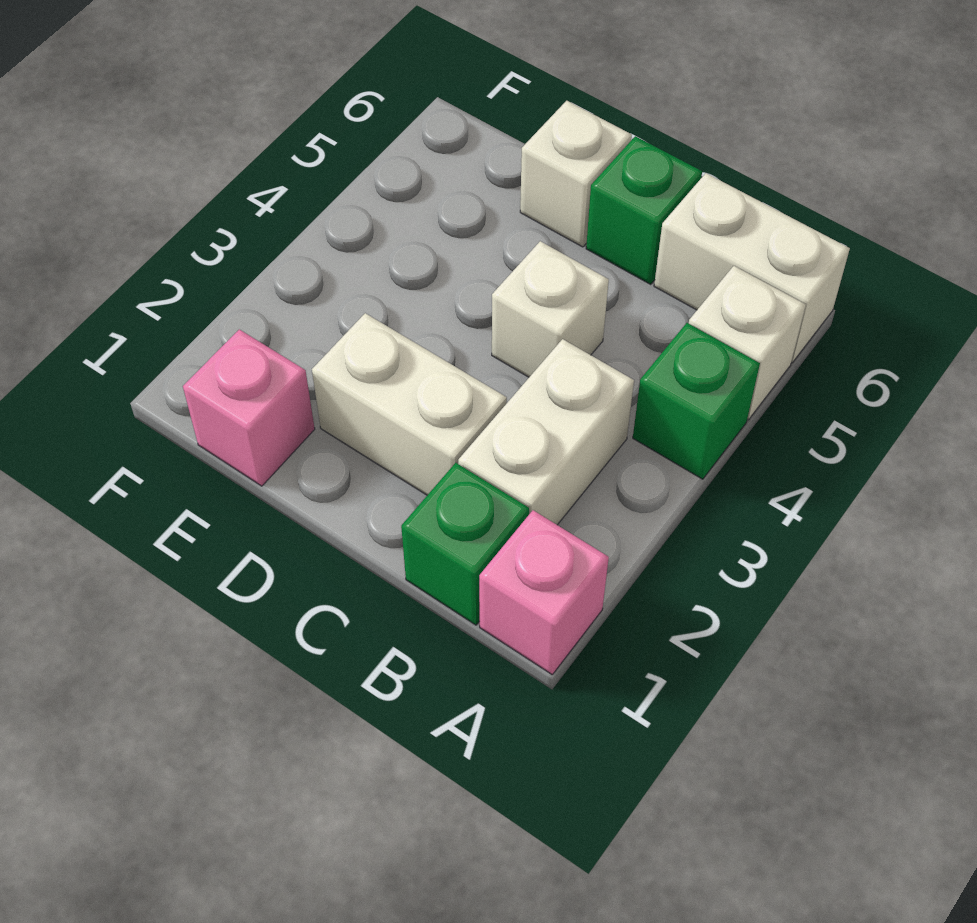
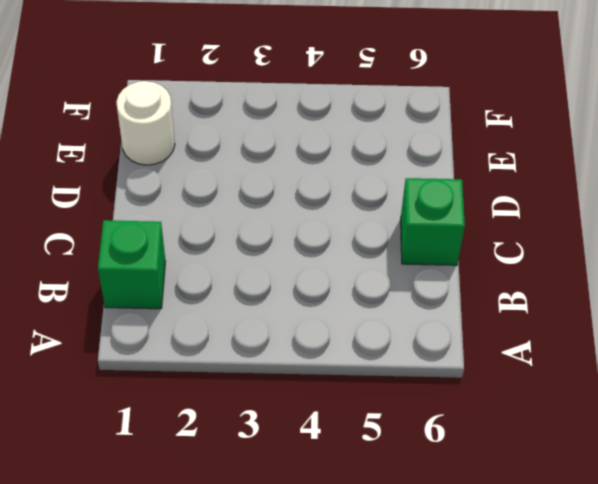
white round brick E1 level 1 -> pink brick E1 level 1
none -> pink brick A1 level 1
none -> green brick A4 level 1

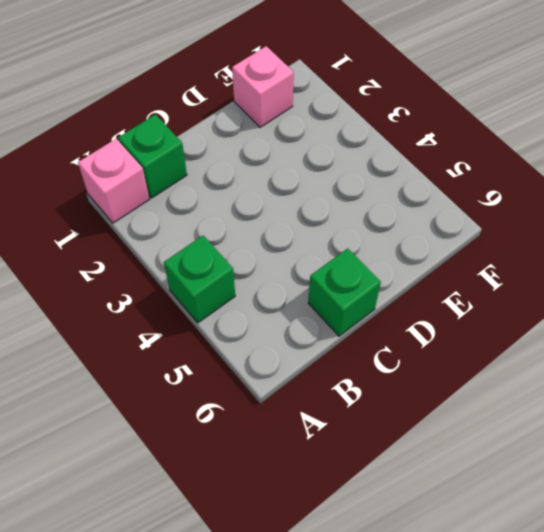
none -> white brick A5 level 1
none -> white brick A6:B6 level 1

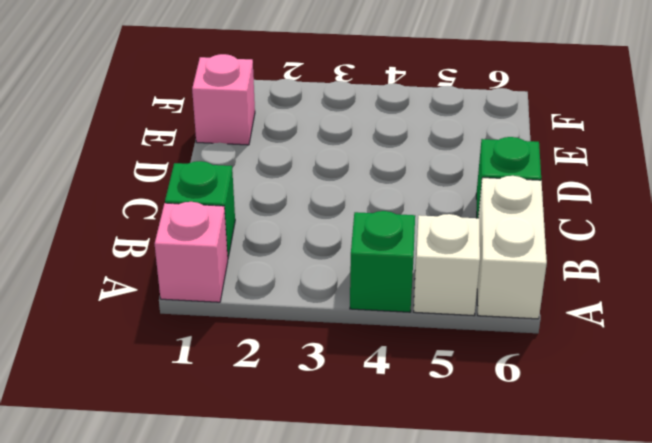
none -> white brick B2:B3 level 1
none -> white brick C2:D2 level 1

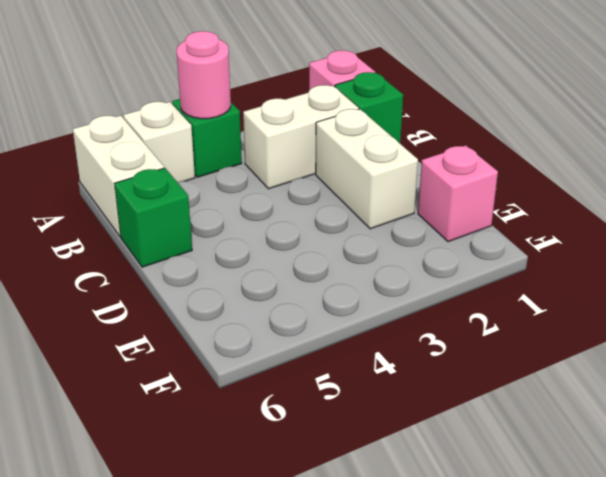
pink round brick A4 level 2 -> none
none -> white brick C4 level 1
none -> white brick D6 level 1

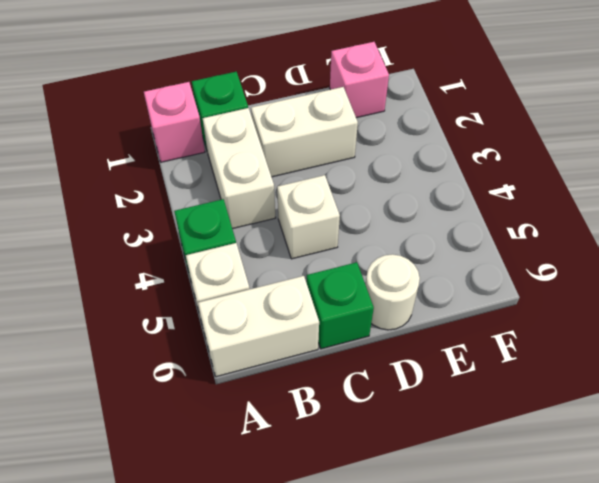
white round brick D6 level 1 -> white brick D6 level 1

